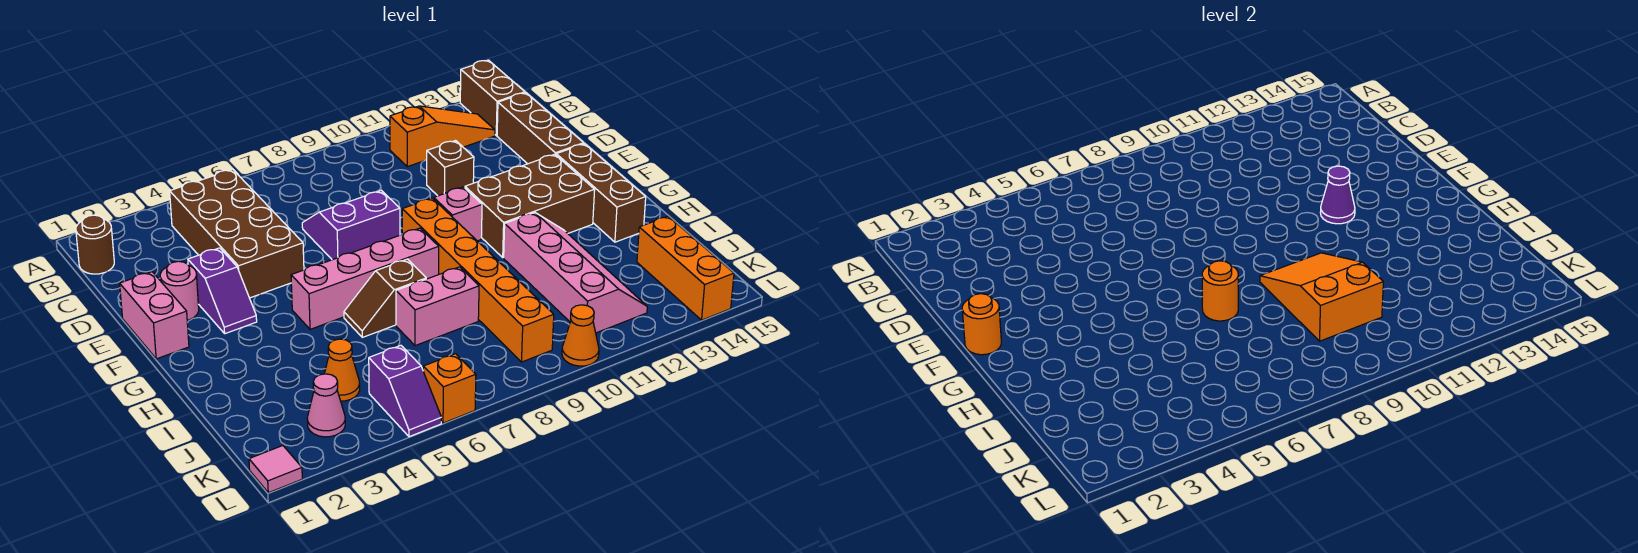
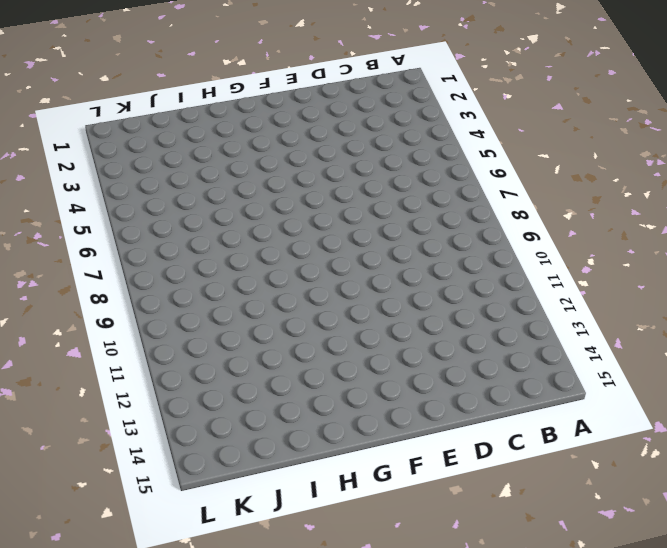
none -> brown brick A14:B14 level 1
none -> brown round brick B1 level 1
none -> brown brick B4:E5 level 1

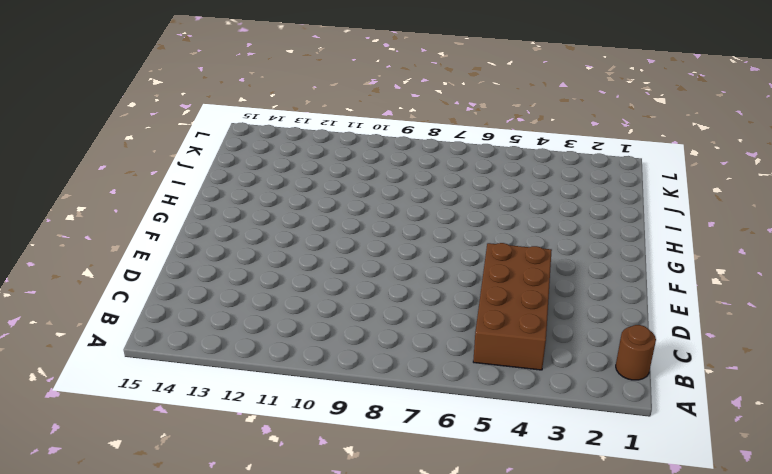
none -> brown brick A14:B14 level 1
none -> orange slope B11:B13 level 1 top 11
none -> brown brick C14:E14 level 1

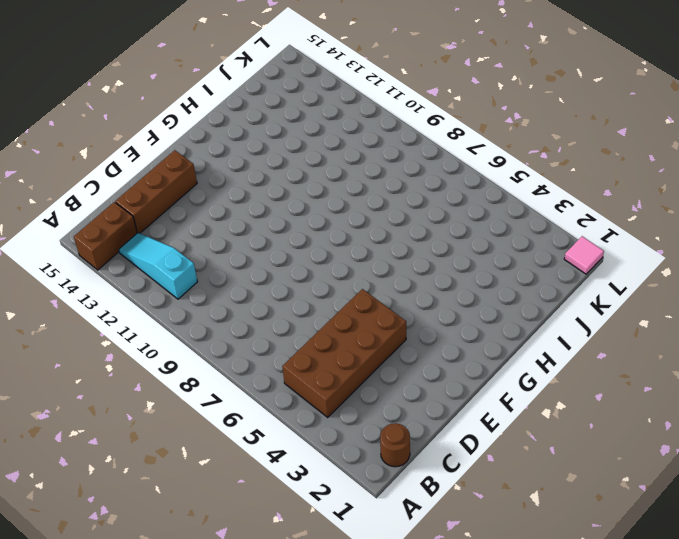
cyan slope B11:B13 level 1 top 11 -> orange slope B11:B13 level 1 top 11
none -> purple slope D7:E8 level 1 top E
none -> brown brick D11 level 1
none -> pink brick E1:F1 level 1

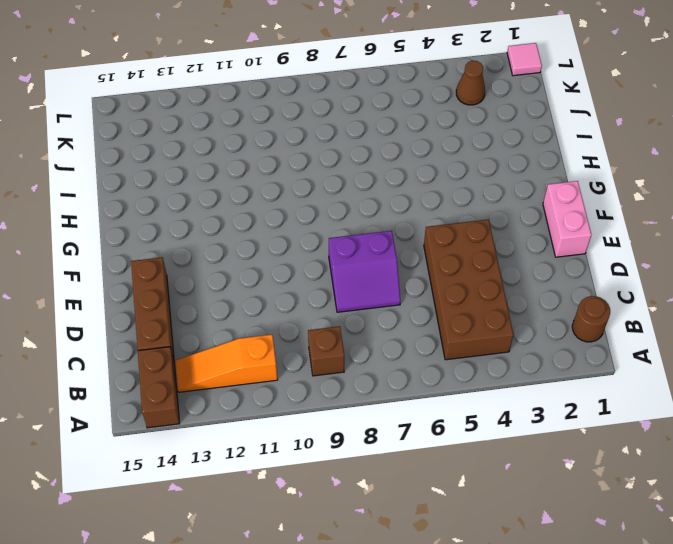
brown brick B9 level 1 -> brown brick D11 level 1
brown cone K3 level 1 -> pink cone K3 level 1
none -> pink round brick E2 level 1
none -> purple slope E3:F3 level 1 top E
none -> orange brick F9:K9 level 1

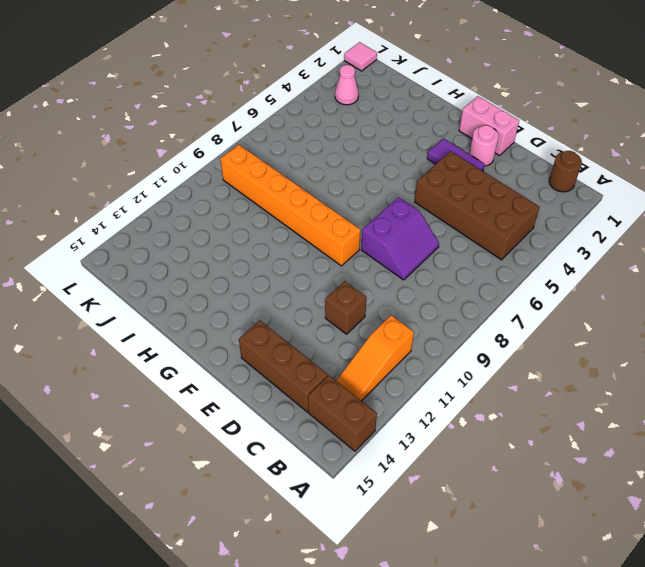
purple tile E3:F3 level 1 -> purple slope E3:F3 level 1 top E
none -> pink brick F10 level 1
none -> brown brick F11:G13 level 1
none -> brown brick F14:H14 level 1

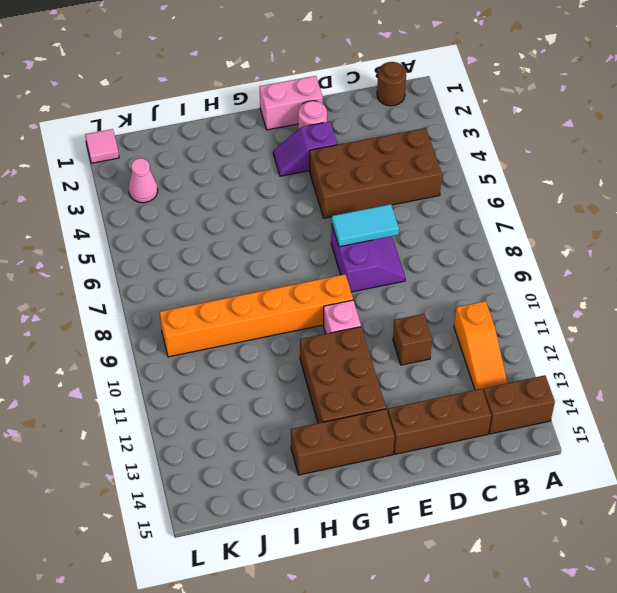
cyan tile D7:E7 level 2 -> none
none -> pink brick G5:G8 level 1
none -> brown slope H6:H7 level 1 top 7
none -> pink slope H11:K12 level 1 top 11

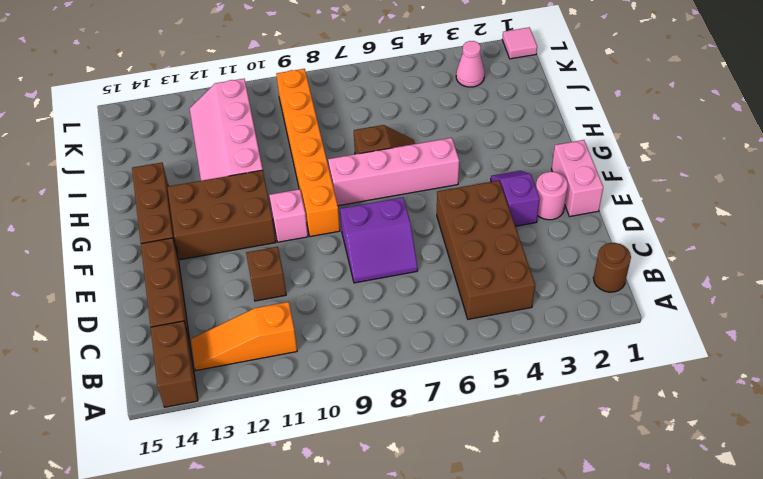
none -> pink brick I7:I8 level 1
none -> orange cone J4 level 1
none -> orange brick J14:L14 level 1

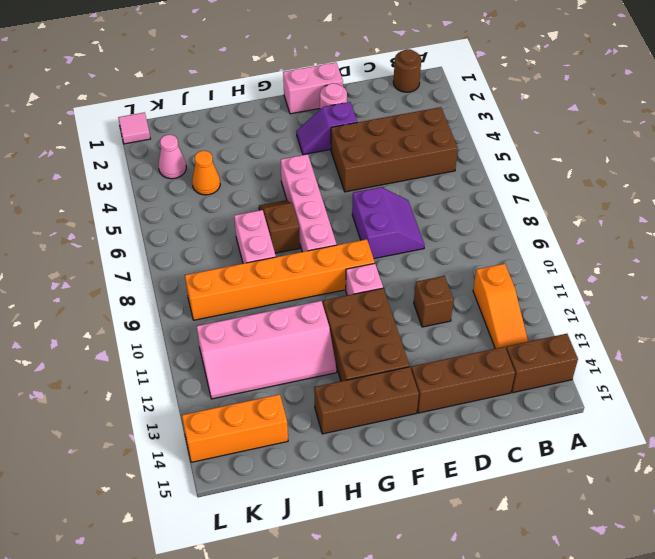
none -> purple slope K5:L5 level 1 top K
none -> orange brick L6 level 1
none -> orange cone L10 level 1

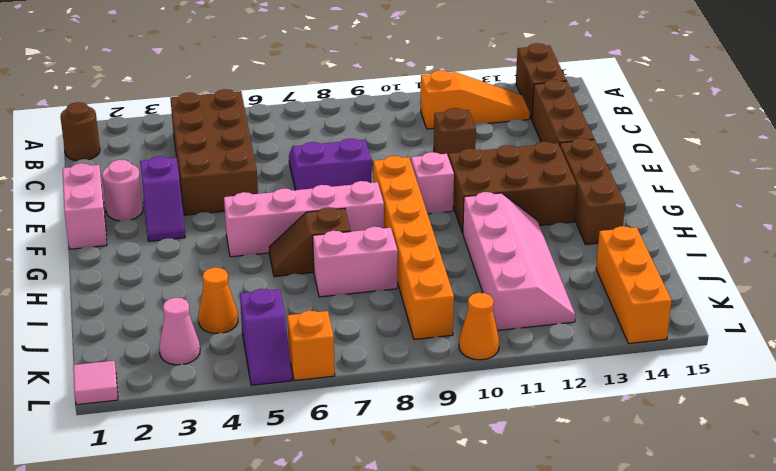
none -> orange round brick F1 level 2
none -> purple cone F12 level 2
none -> orange round brick H7 level 2

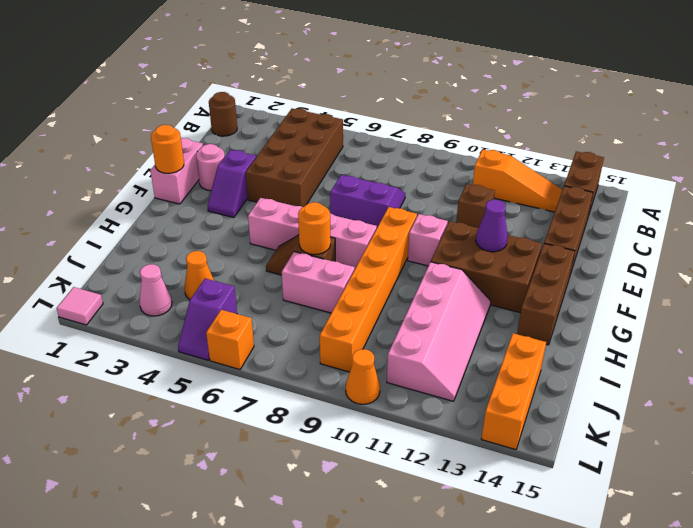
none -> orange slope H9:J10 level 2 top J

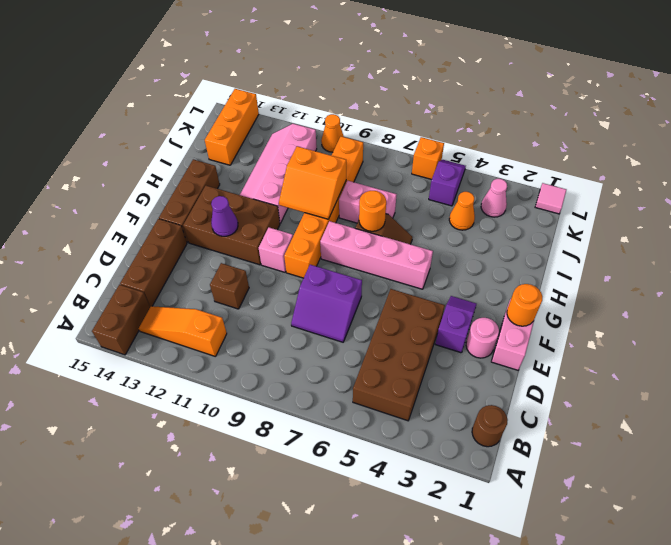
orange slope H9:I10 level 2 top I -> orange slope H9:J10 level 2 top J

